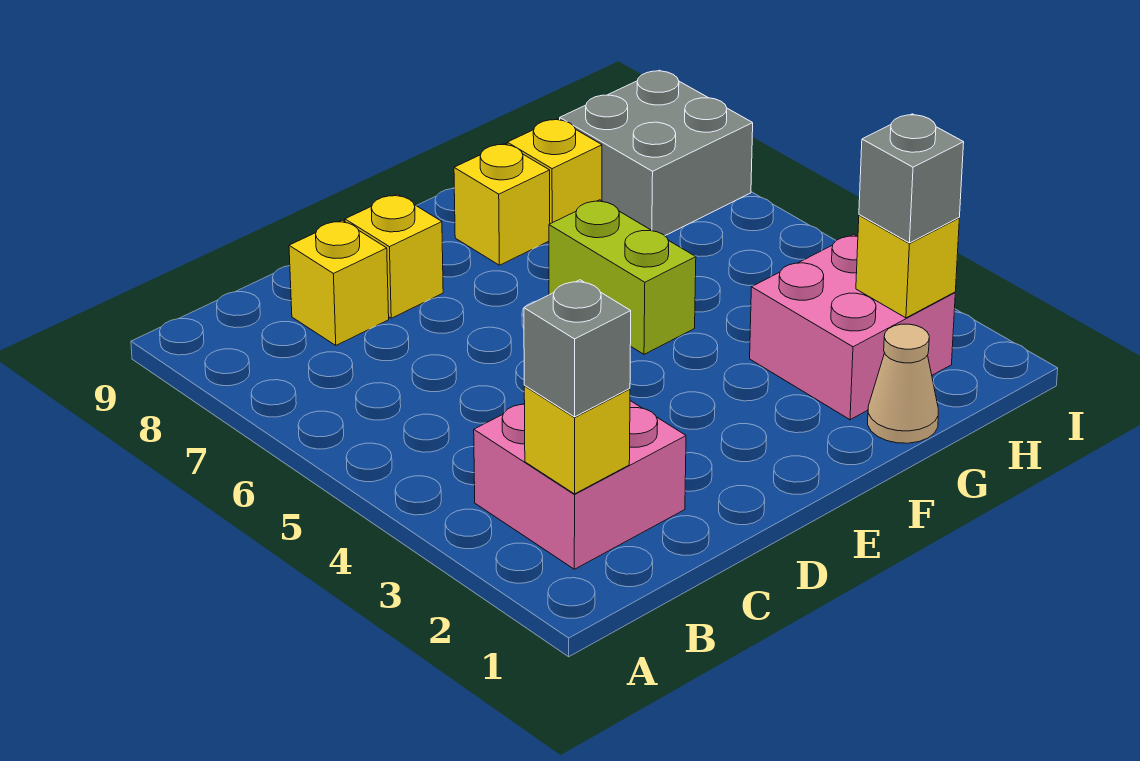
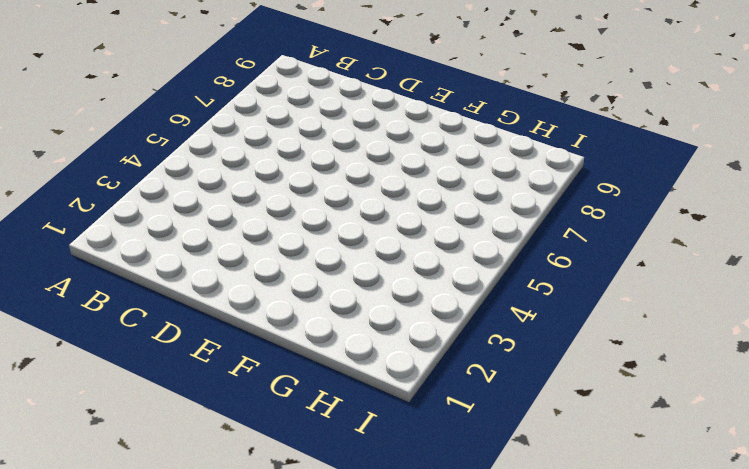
none -> pink brick B2:C3 level 1
none -> yellow brick C8 level 1
none -> yellow brick D8 level 1

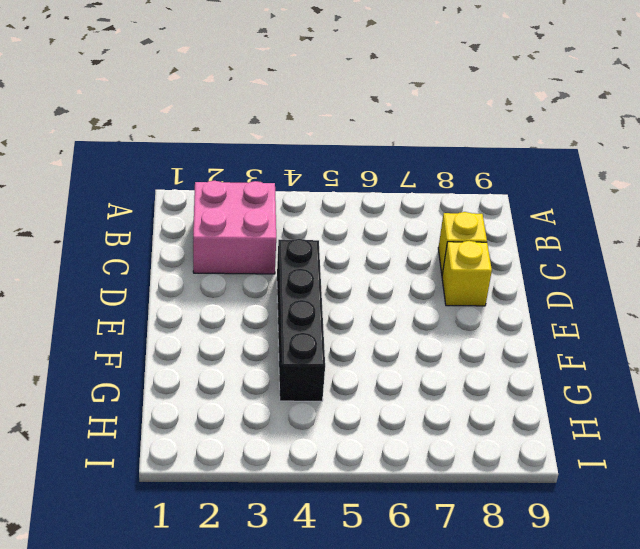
black brick D4:G4 level 1 -> none
none -> lime brick F5:F6 level 1
none -> yellow brick F8 level 1
none -> tan cone G1 level 1

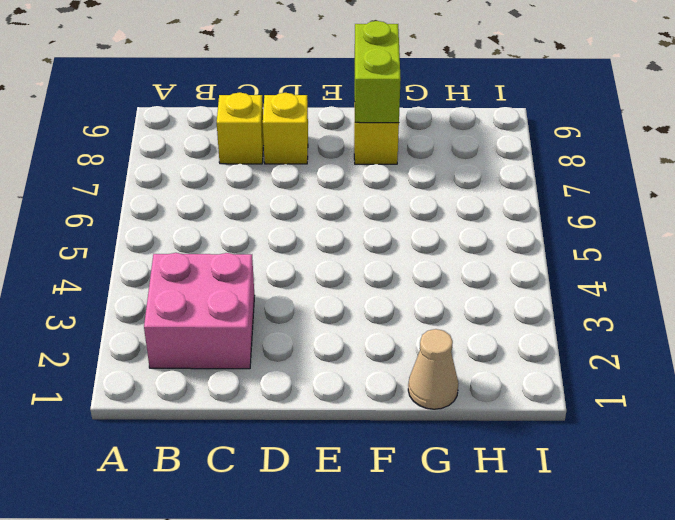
lime brick F8:F9 level 2 -> lime brick F5:F6 level 1
none -> pink brick G2:H3 level 1
none -> yellow brick G8 level 1
none -> grey brick H7:I8 level 1

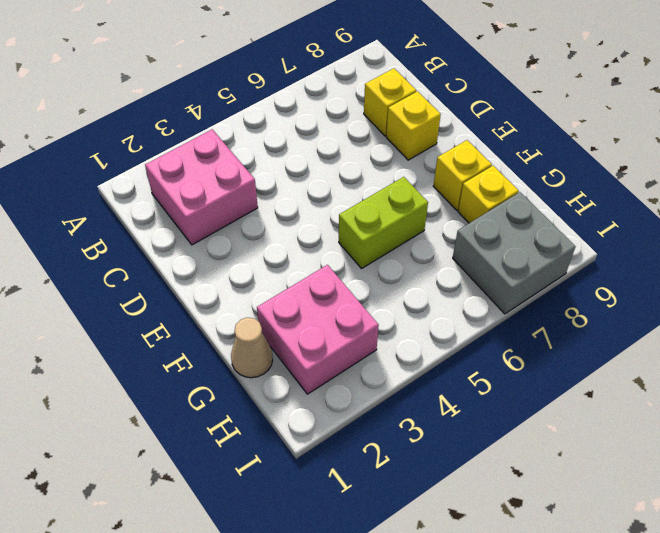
none -> yellow brick B2 level 2
none -> yellow brick H2 level 2
none -> grey brick B2 level 3

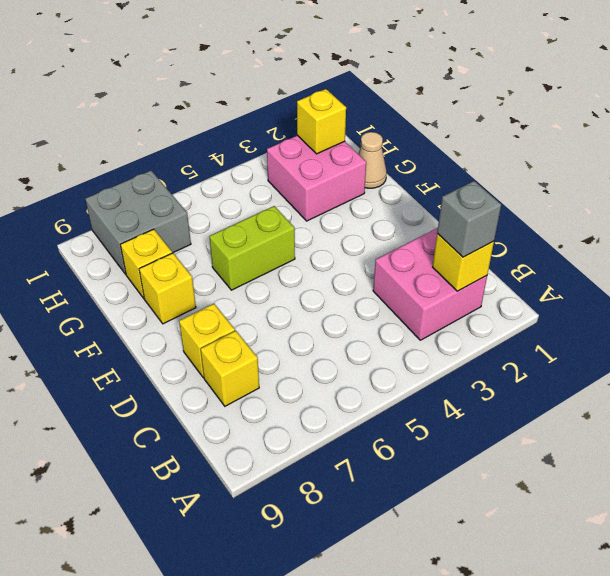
none -> grey brick H2 level 3

